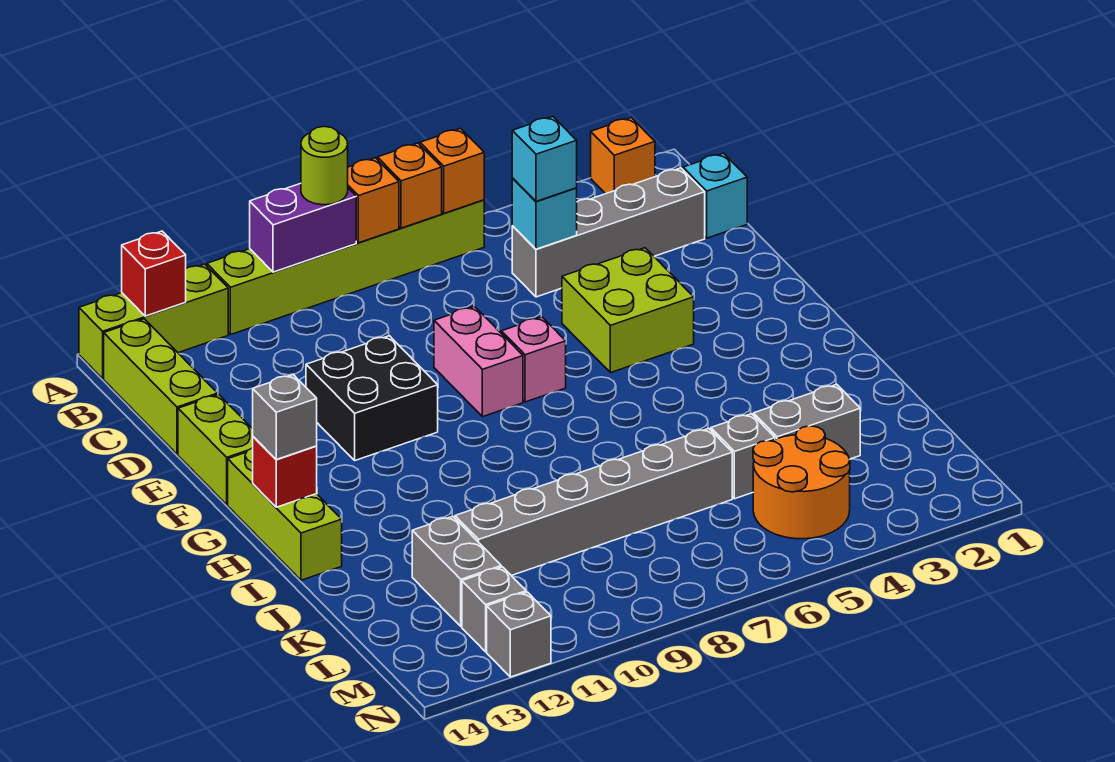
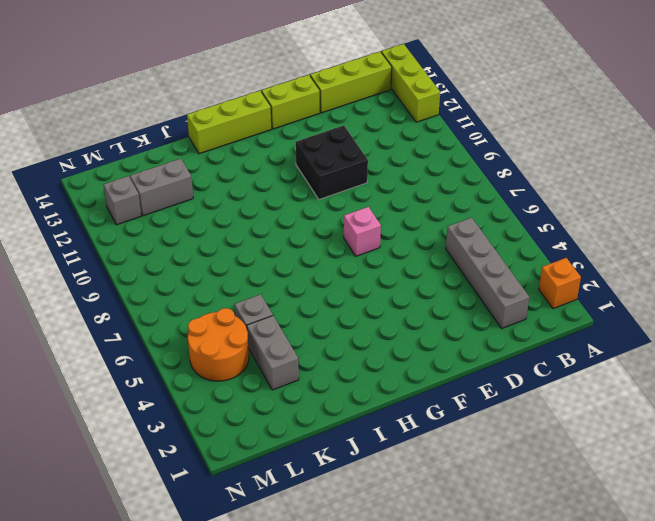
none -> lime brick A6:A11 level 1
none -> cyan brick C1 level 1
none -> lime brick E4:F5 level 1

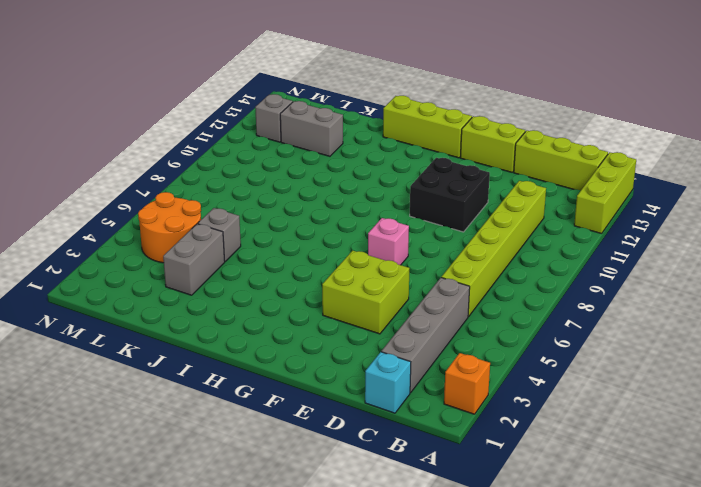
lime brick C6:C11 level 1 -> lime brick A6:A11 level 1
none -> pink brick E8:F8 level 1
none -> grey brick K6:K11 level 1
none -> grey brick N12 level 1

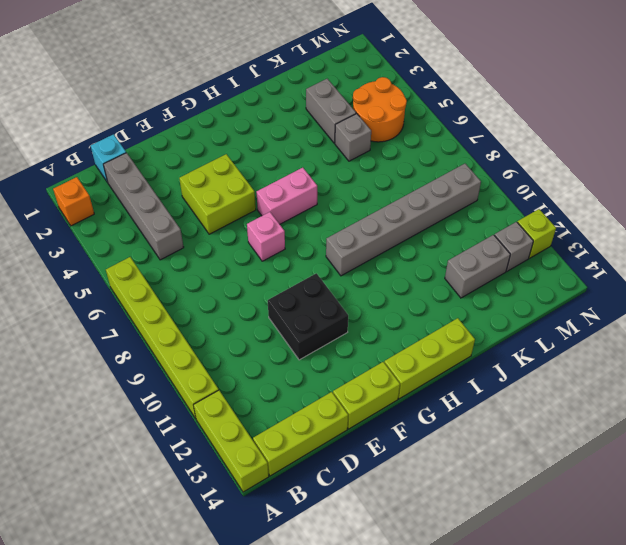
pink brick G6:H6 level 1 -> pink brick E8:F8 level 1
grey brick H9:M9 level 1 -> grey brick K6:K11 level 1
lime brick N12 level 1 -> grey brick N12 level 1
none -> orange brick A6 level 2
none -> orange brick A7 level 2
none -> orange brick A8 level 2

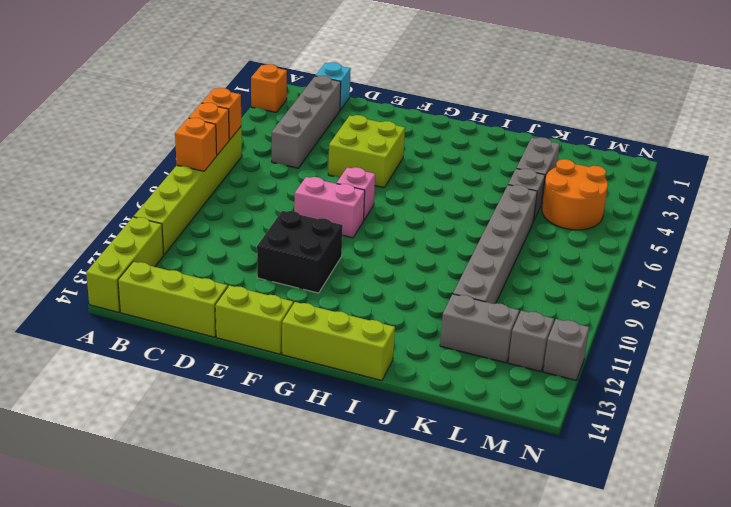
none -> purple brick A9:A10 level 2
none -> red brick A13 level 2
none -> cyan brick C5 level 2

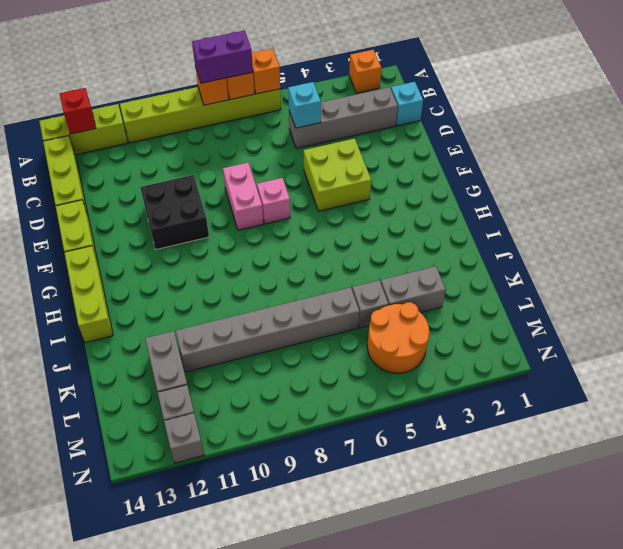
purple brick A7:A8 level 3 -> purple brick A9:A10 level 2
none -> red brick H14 level 2
none -> lime round brick A9 level 3
none -> cyan brick C5 level 3

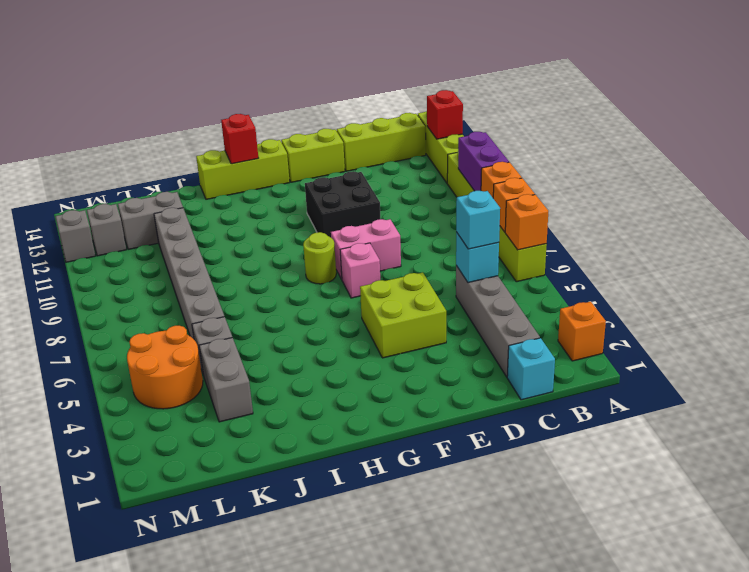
lime round brick G8 level 1 -> lime round brick A9 level 3
none -> grey brick H14 level 3

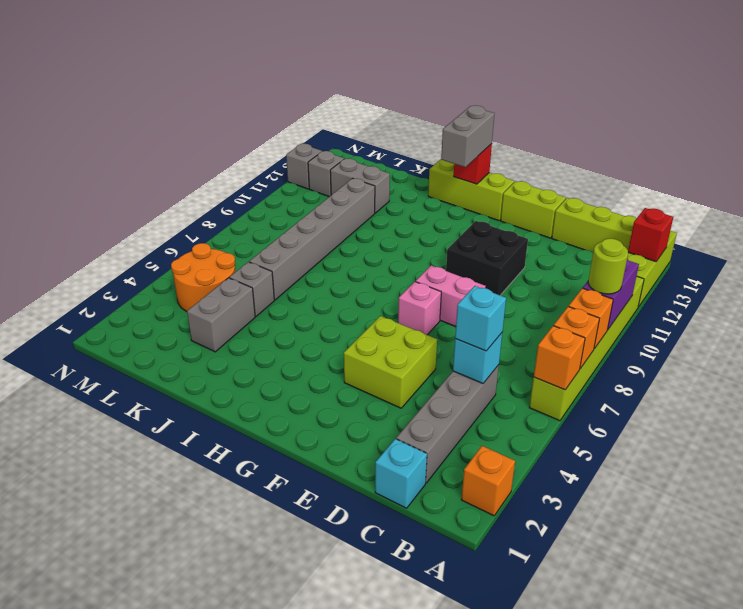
grey brick H13:H14 level 3 -> grey brick H14 level 3

